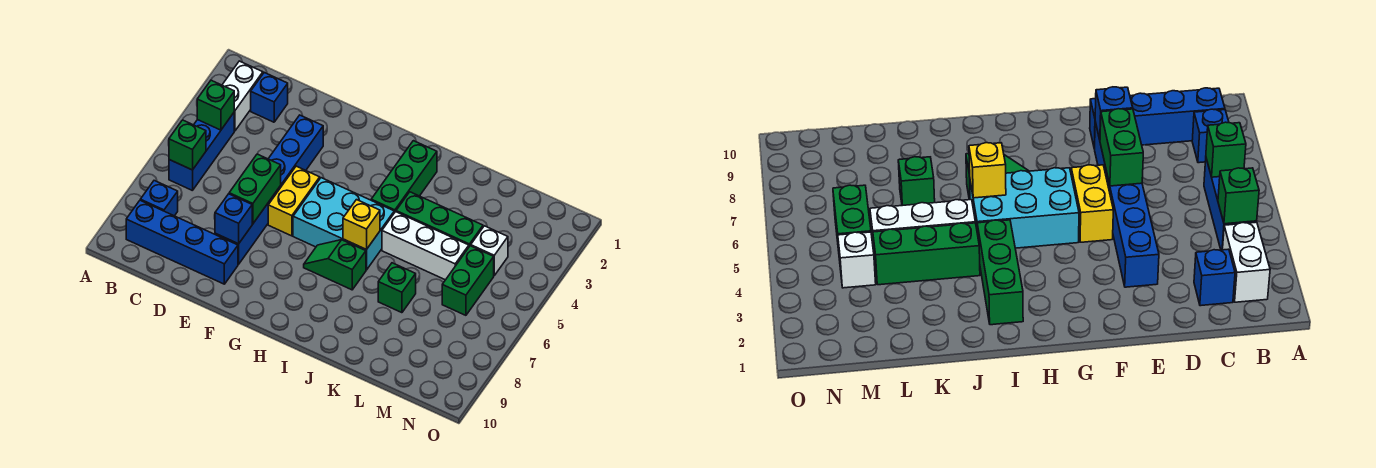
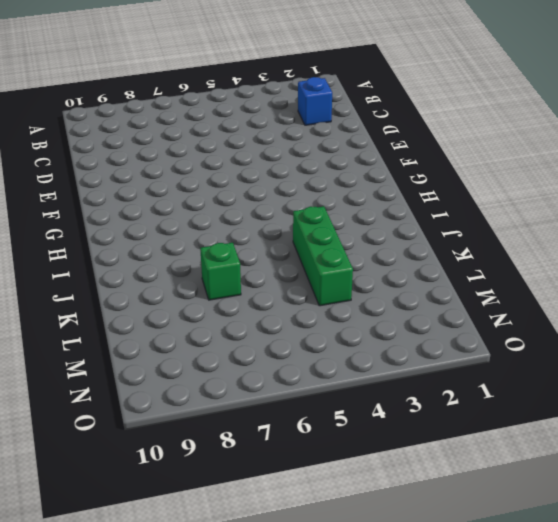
none -> white brick B2:B3 level 1
none -> blue brick B4:B6 level 1
none -> blue brick B8 level 1

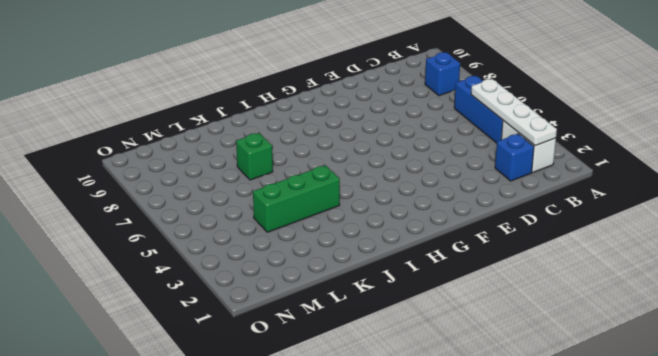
white plate B2:B5 level 2 -> green brick B4 level 2
none -> blue brick B9:E9 level 1
none -> blue brick E3:E8 level 1
none -> yellow brick F5:F6 level 1

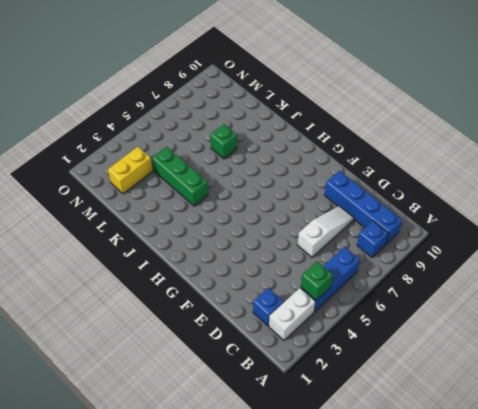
white slope D6:D8 level 1 top 6 -> none
yellow brick M2:M3 level 1 -> yellow brick F5:F6 level 1
none -> blue brick E3:E8 level 1
none -> cyan brick G5:I6 level 1
none -> green slope H7:I7 level 1 top I

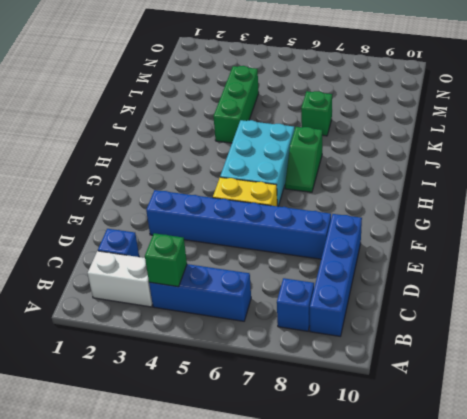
none -> green brick I2:I4 level 1
none -> white brick J5:L5 level 1
none -> white brick M4 level 1

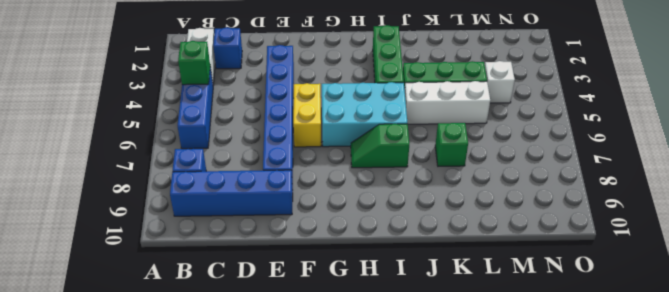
none -> green brick M5:M6 level 1
none -> green brick B6 level 2
none -> green brick E6:E7 level 2

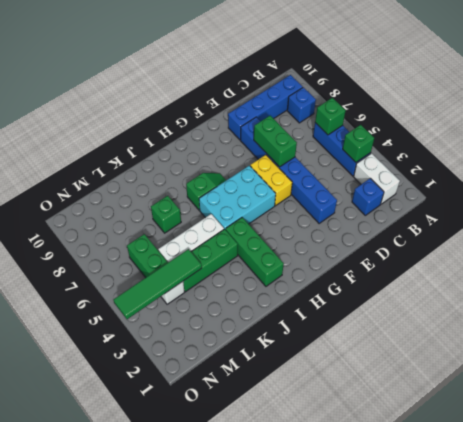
green tile L4:O4 level 2 -> none
none -> blue brick E8 level 2
none -> yellow brick I6 level 2

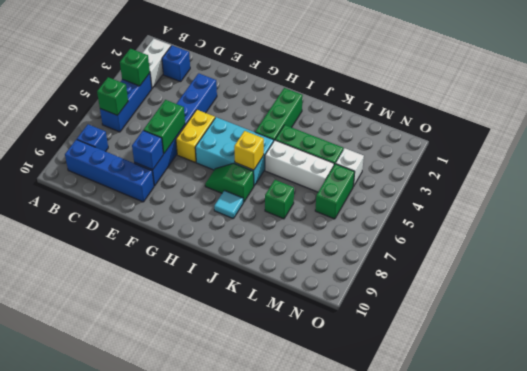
cyan tile I8 level 1 -> none

